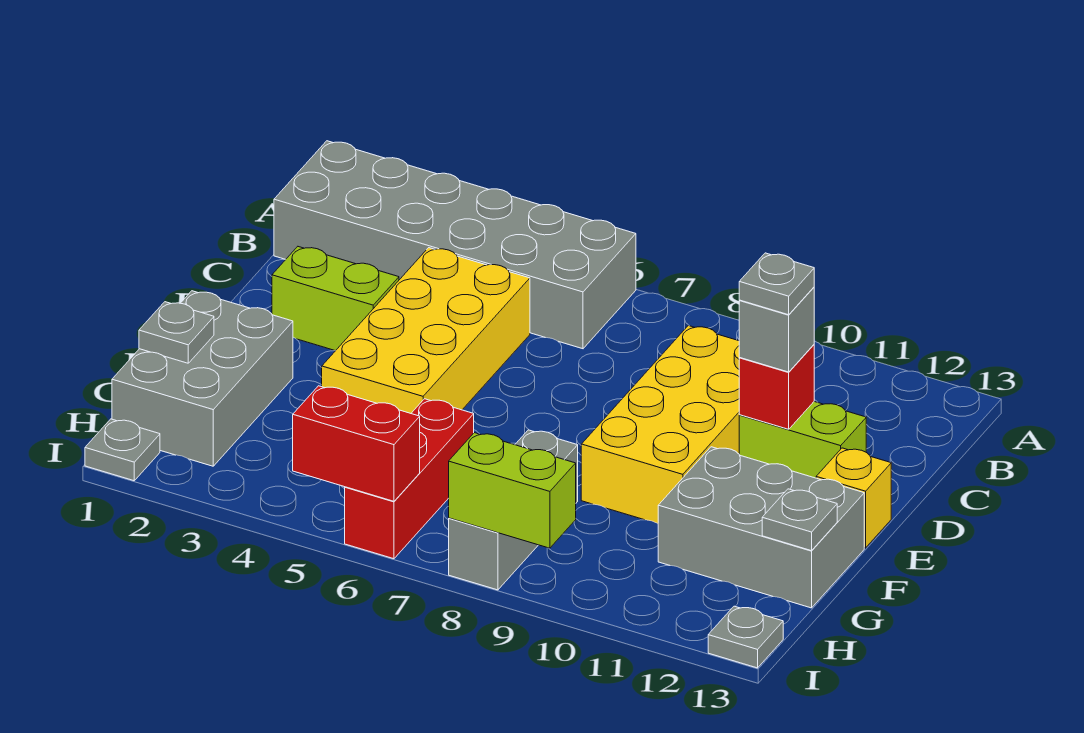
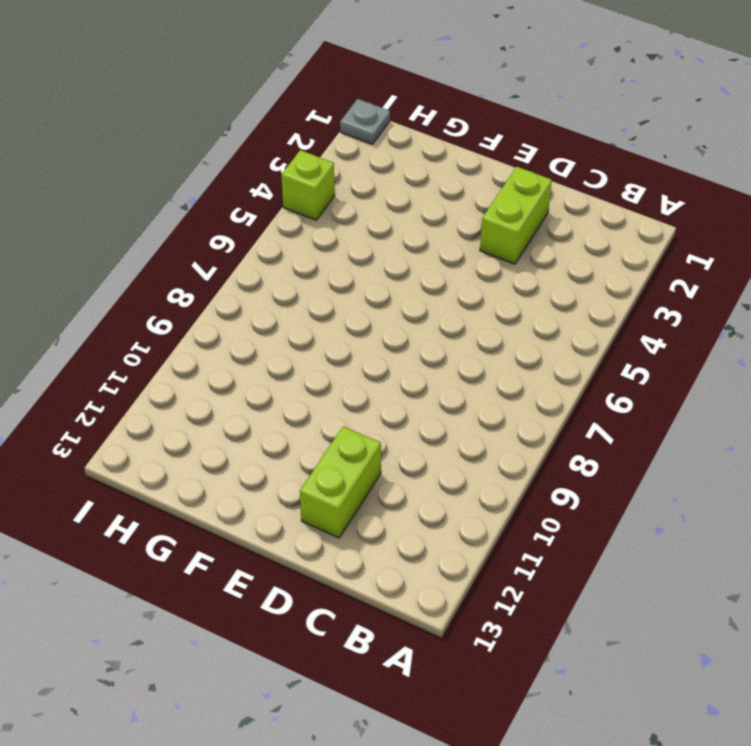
lime brick I4 level 1 -> none
none -> grey brick A1:B6 level 1
none -> yellow brick C4:F5 level 1
none -> yellow brick C9:F10 level 1

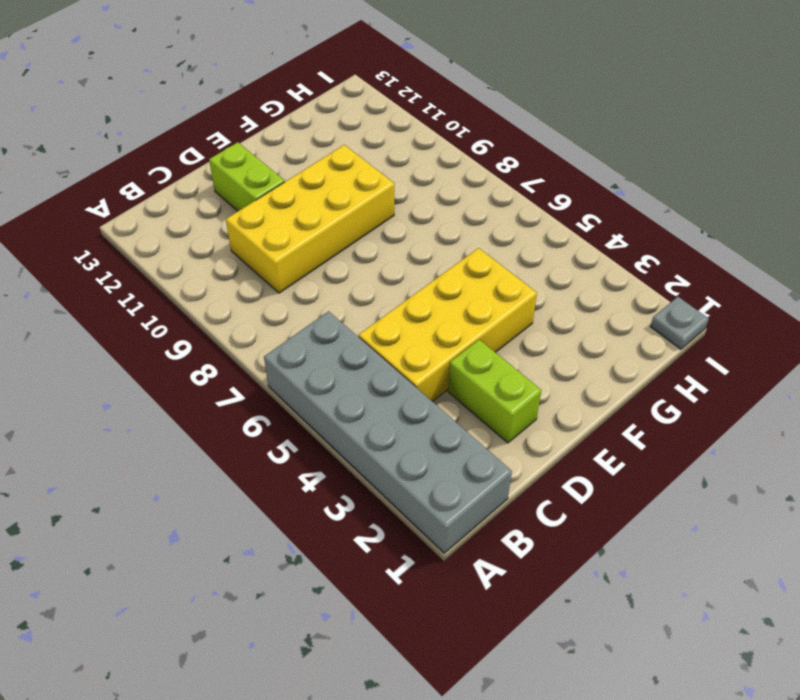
none -> yellow brick E13 level 1
none -> grey brick F1:H2 level 1
none -> grey brick F11:G13 level 1

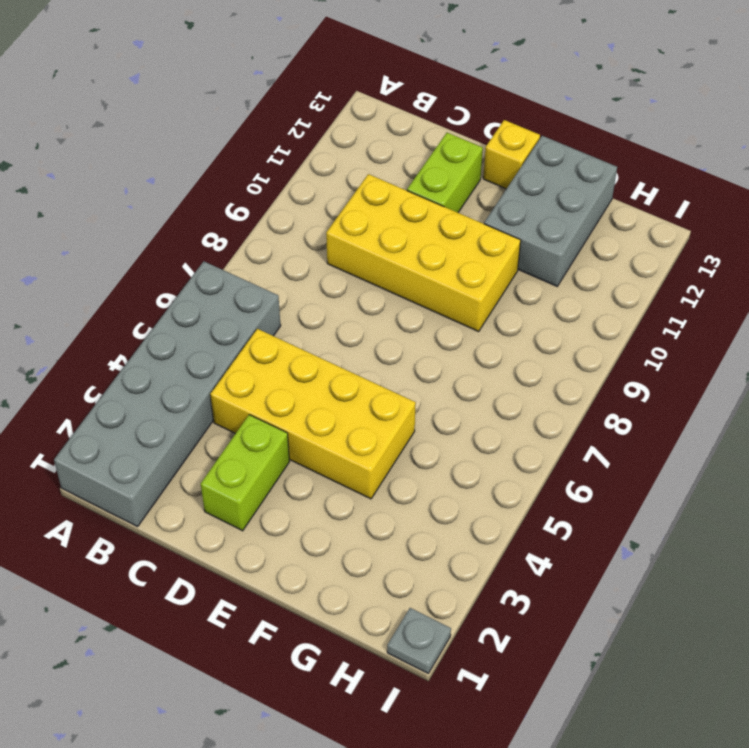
none -> grey brick F1:H2 level 1
none -> red brick G6:I6 level 1
none -> grey brick G8:I8 level 1

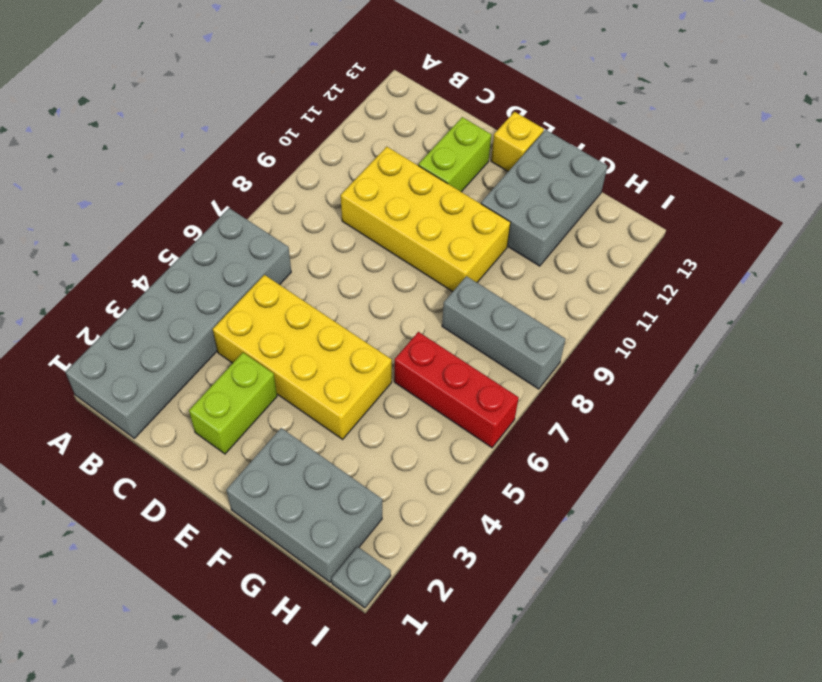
none -> grey plate I13 level 1
none -> red brick D11 level 2
none -> grey plate G1 level 2

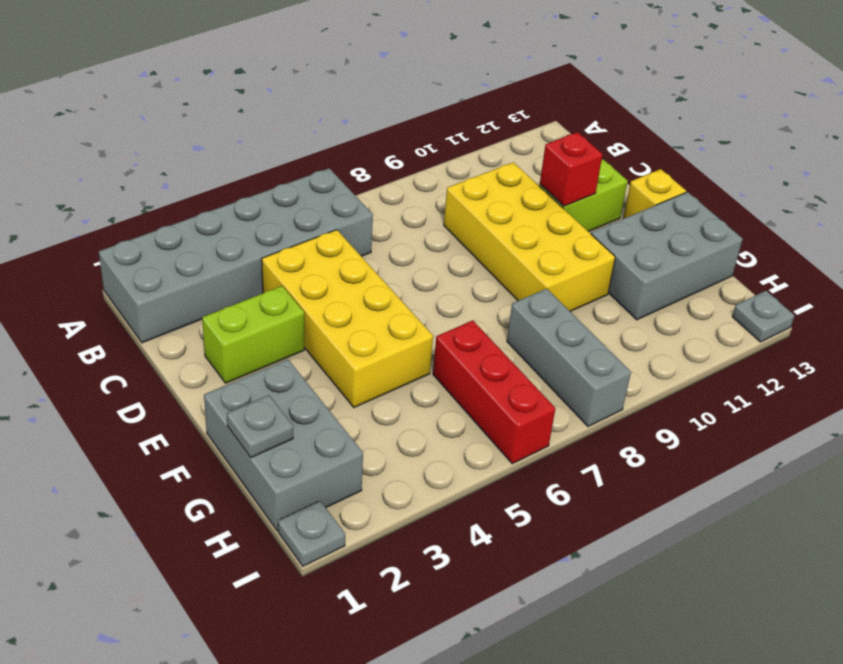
none -> grey plate G13 level 2
none -> red brick I5:I6 level 2
none -> lime brick I8:I9 level 2

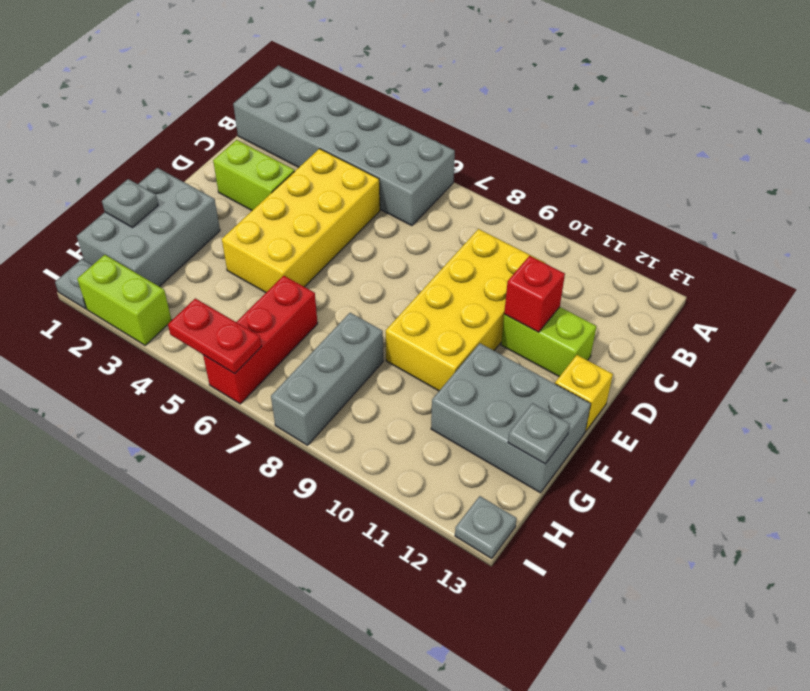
lime brick I2:I3 level 1 -> lime brick I8:I9 level 2
red plate I5:I6 level 2 -> red brick I5:I6 level 2
none -> grey brick D11 level 3
none -> grey plate D11 level 4

